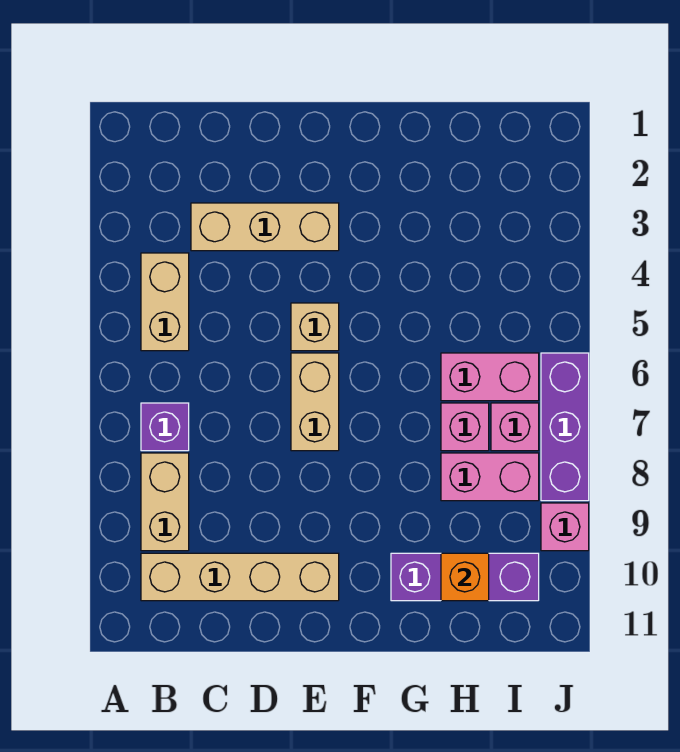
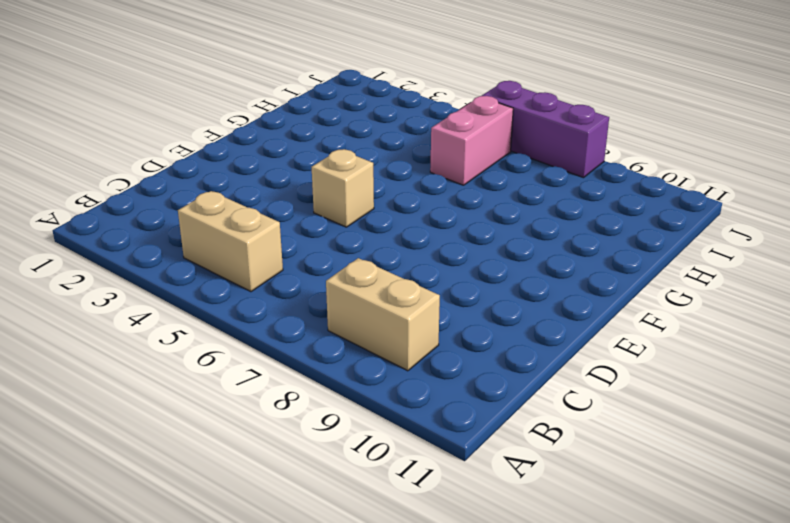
none -> purple brick B7 level 1
none -> tan brick B10:E10 level 1
none -> tan brick C3:E3 level 1

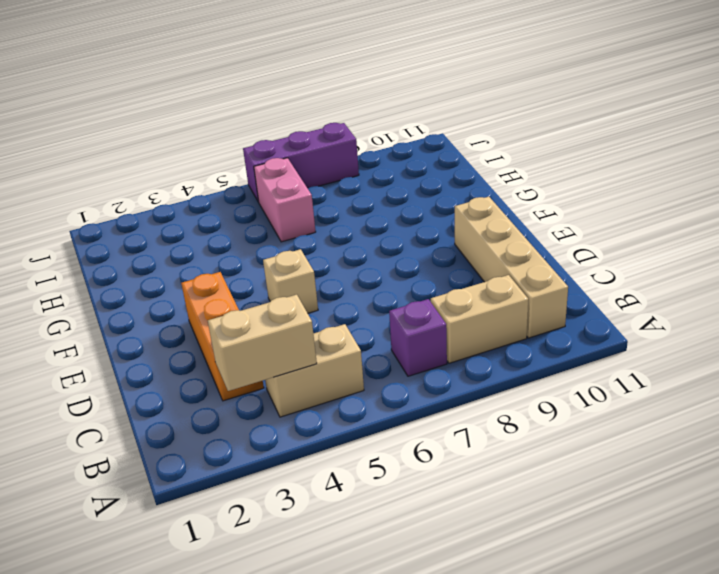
tan brick B3:B4 level 2 -> tan brick E6:E7 level 1
orange brick C3:E3 level 1 -> tan brick C3:E3 level 1
none -> purple brick G10:I10 level 1
none -> pink brick H7 level 1
none -> pink brick H8:I8 level 1

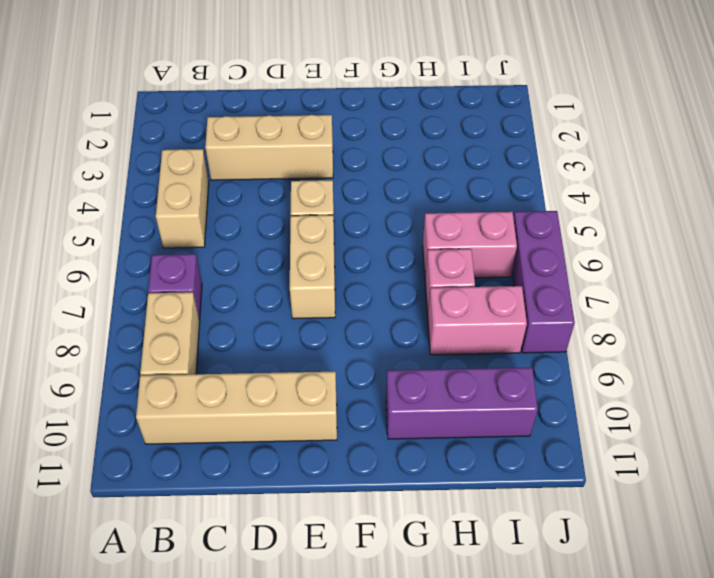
none -> pink brick I7 level 1
none -> pink brick J9 level 1
none -> orange brick H10 level 2

